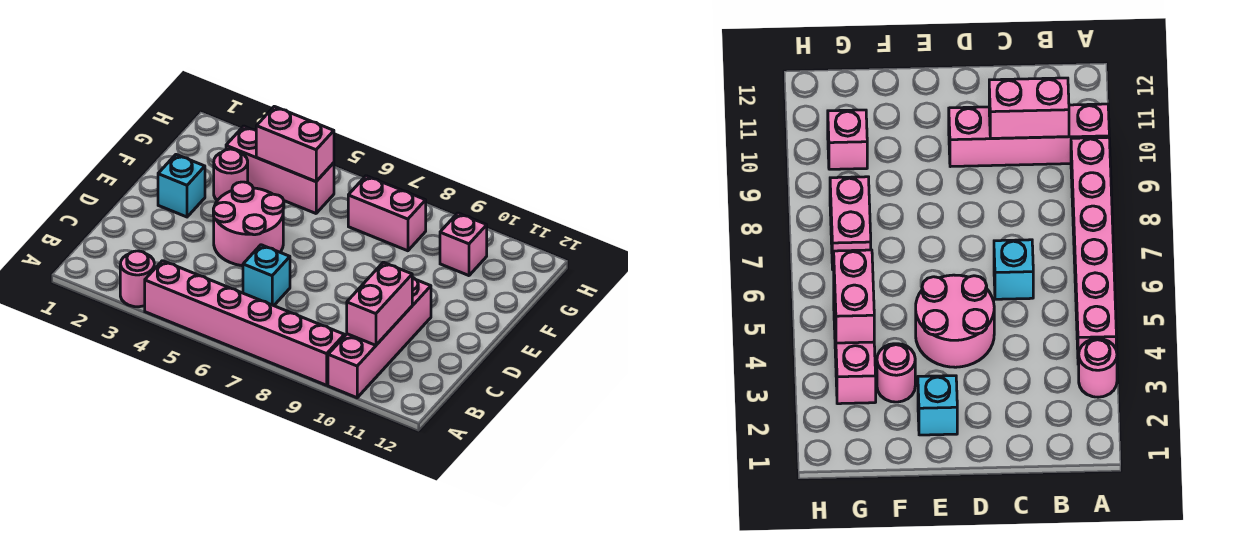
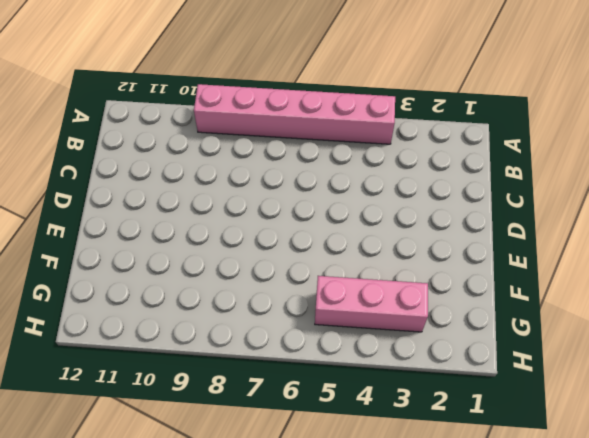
none -> pink round brick A3 level 1
none -> pink brick A10:D10 level 1
none -> cyan brick C6 level 1

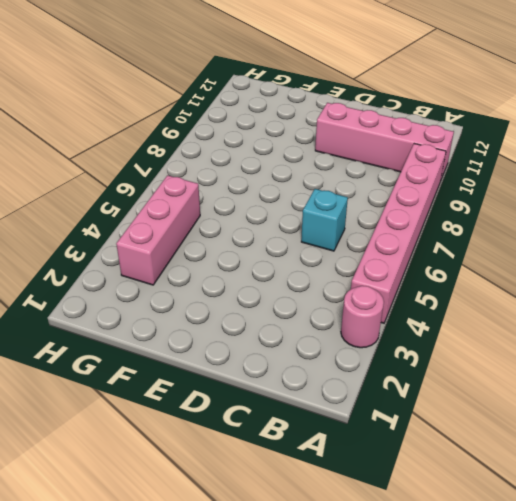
none -> pink round brick D4:E5 level 1
none -> cyan brick E2 level 1
none -> pink round brick F3 level 1

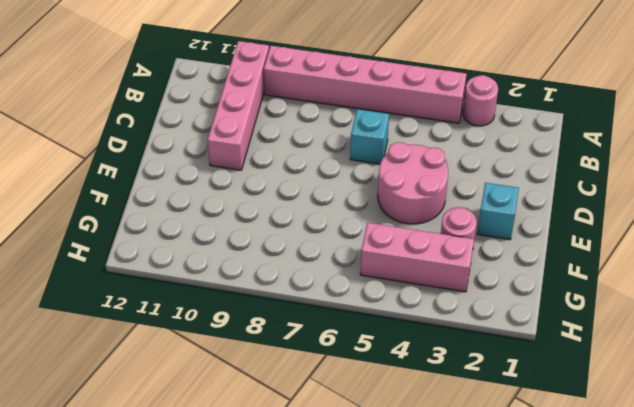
none -> pink brick G7:G8 level 1
none -> pink brick G10 level 1
none -> pink brick B10:C10 level 2

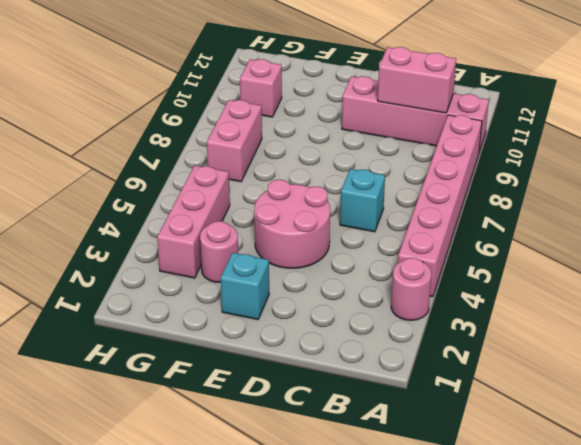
none -> pink brick G4:G5 level 2

